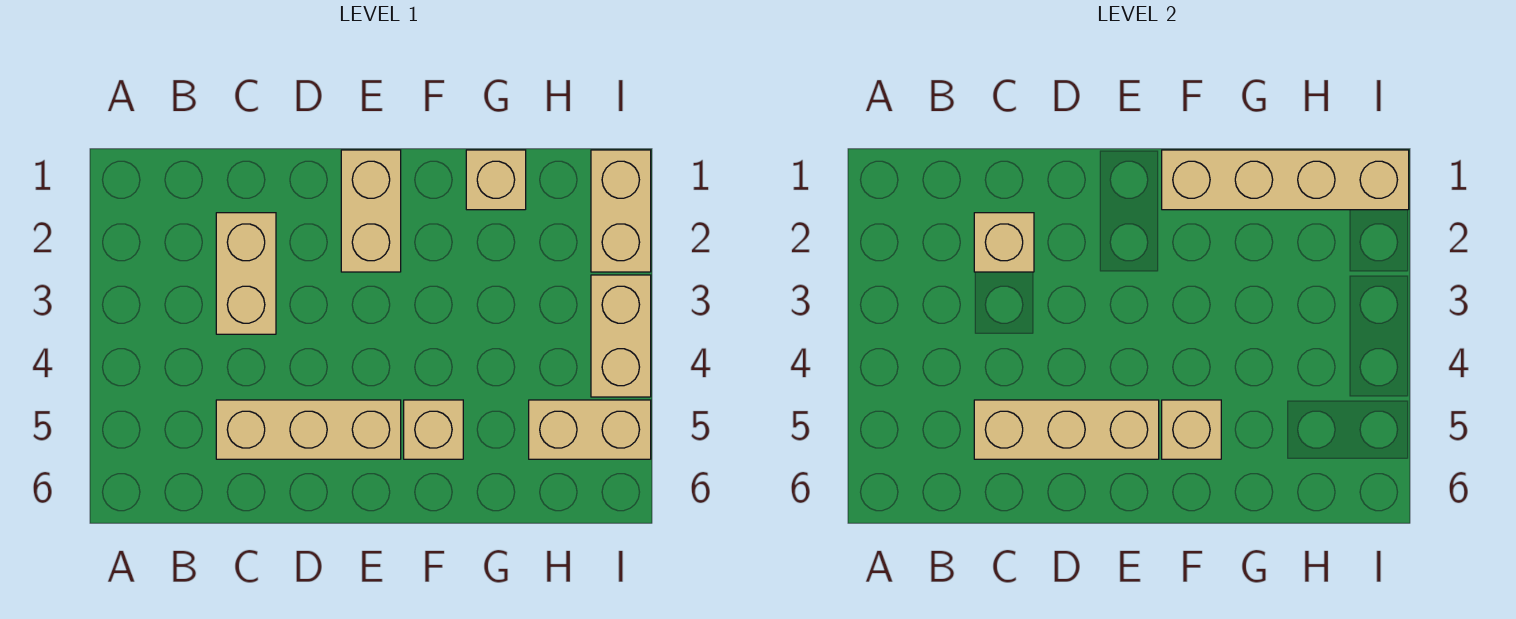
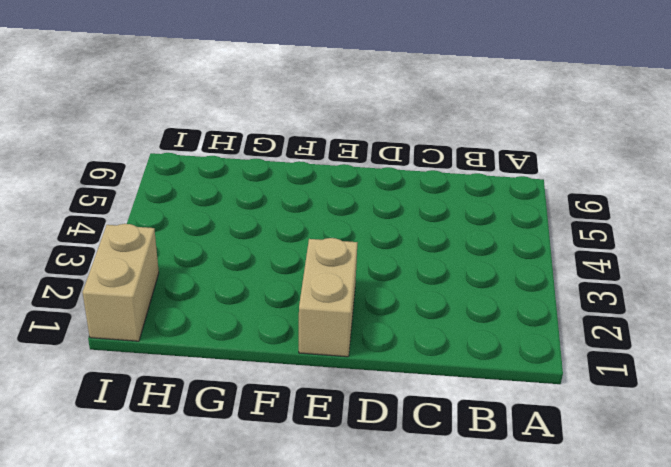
none -> tan brick C2:C3 level 1
none -> tan brick C5:E5 level 1
none -> tan brick F5 level 1

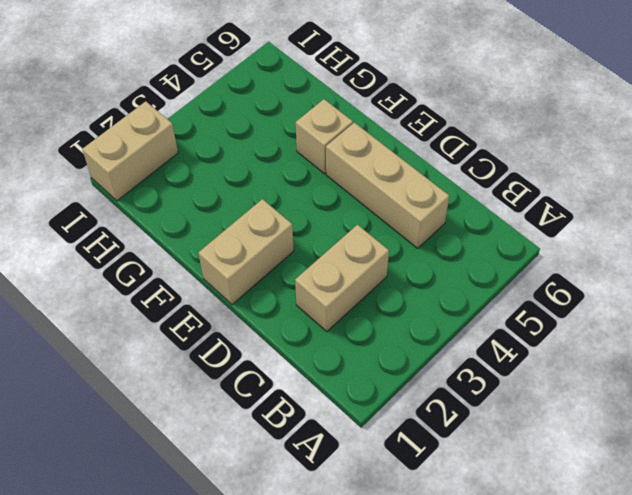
none -> tan brick G1 level 1
none -> tan brick H5:I5 level 1
none -> tan brick I3:I4 level 1

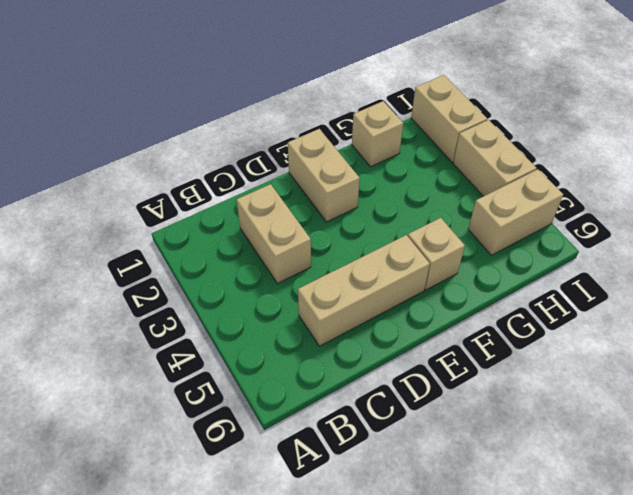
none -> tan brick C2 level 2
none -> tan brick C5:E5 level 2
none -> tan brick F1:I1 level 2

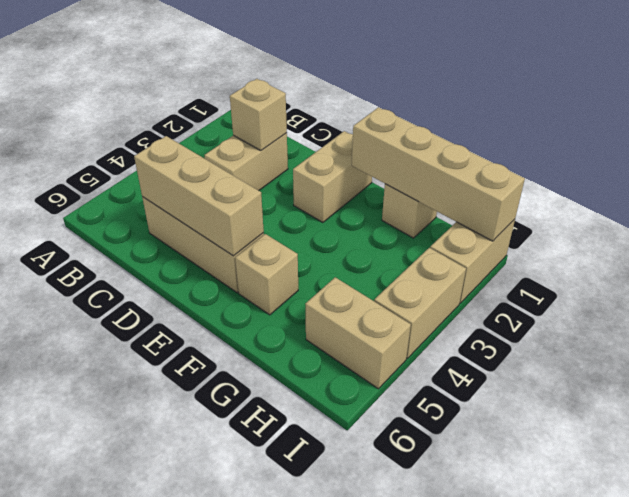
none -> tan brick F5 level 2

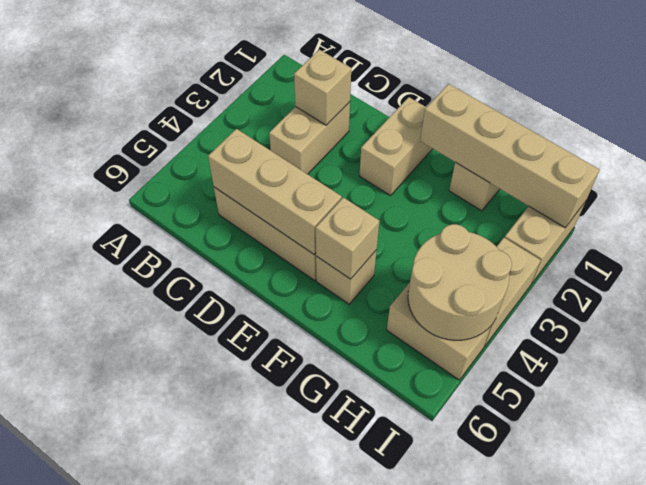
tan round brick H4:I5 level 2 -> none

